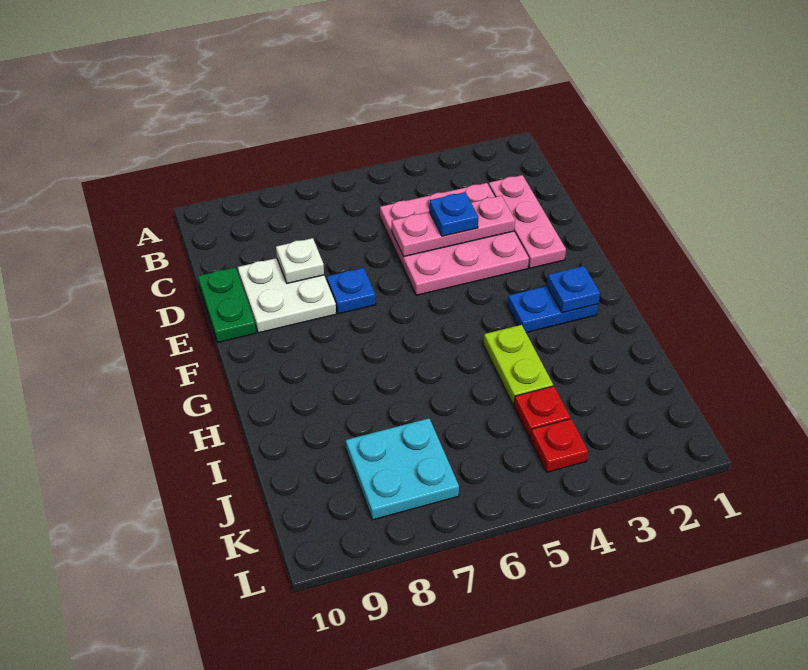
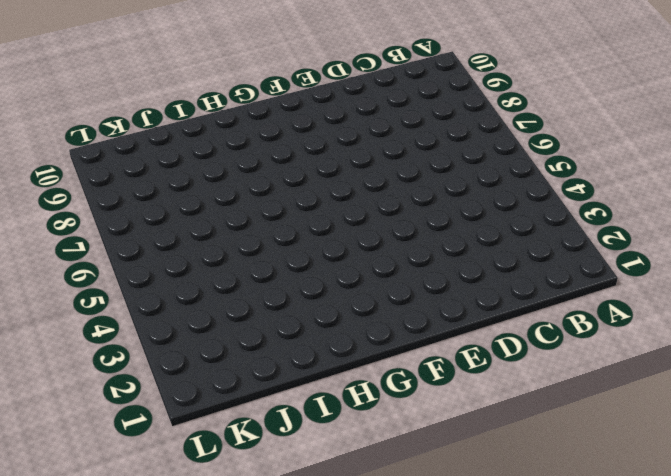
none -> pink plate C2:E2 level 1
none -> pink plate C3:E5 level 1
none -> white plate D8:E9 level 1

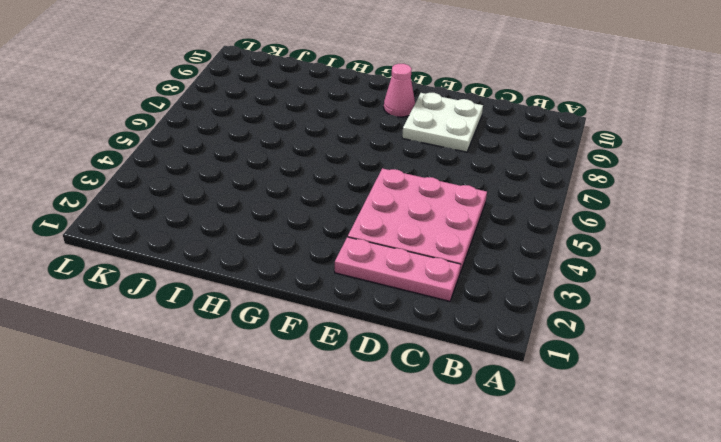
pink cone F9 level 1 -> none
none -> green plate D10:E10 level 1
none -> blue plate E7 level 1
none -> blue plate G2:G3 level 1

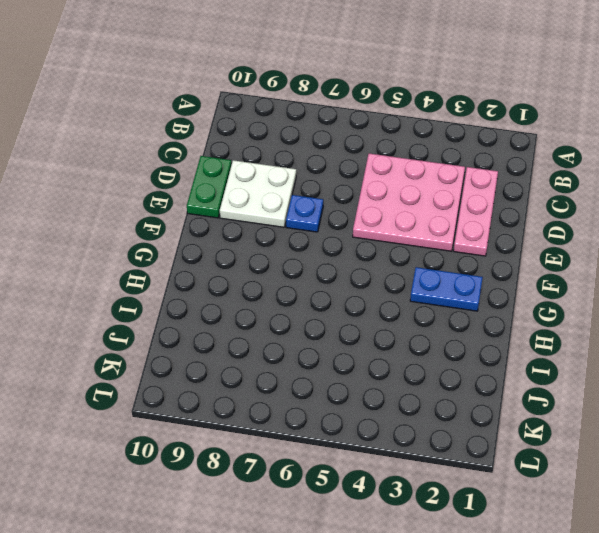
none -> lime plate H4:I4 level 1
none -> red plate J4 level 1
none -> cyan plate J7:K8 level 1

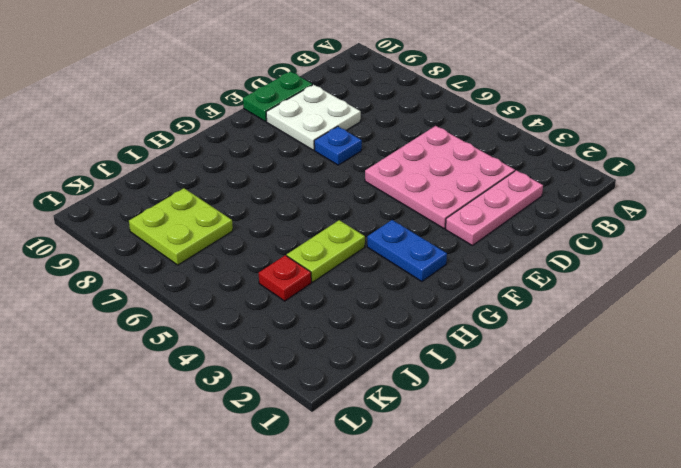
lime plate J7:K8 level 1 -> cyan plate J7:K8 level 1
none -> red plate K4 level 1
none -> pink plate D3:D5 level 2
none -> white plate D8 level 2

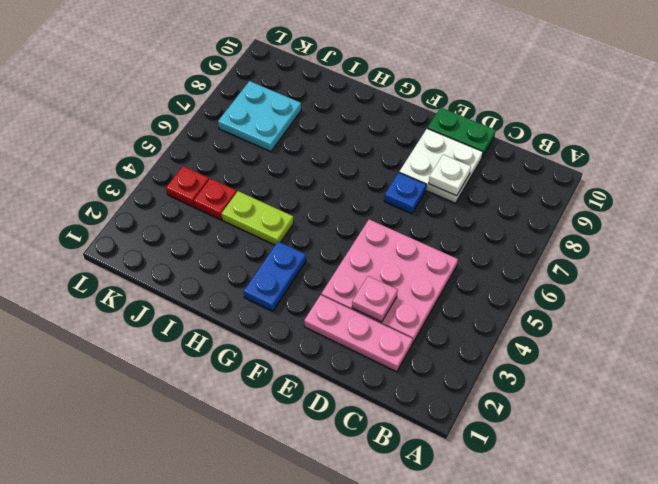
pink plate D3 level 2 -> pink plate D3:D5 level 2
none -> blue plate G2 level 2
none -> blue plate D4 level 3

